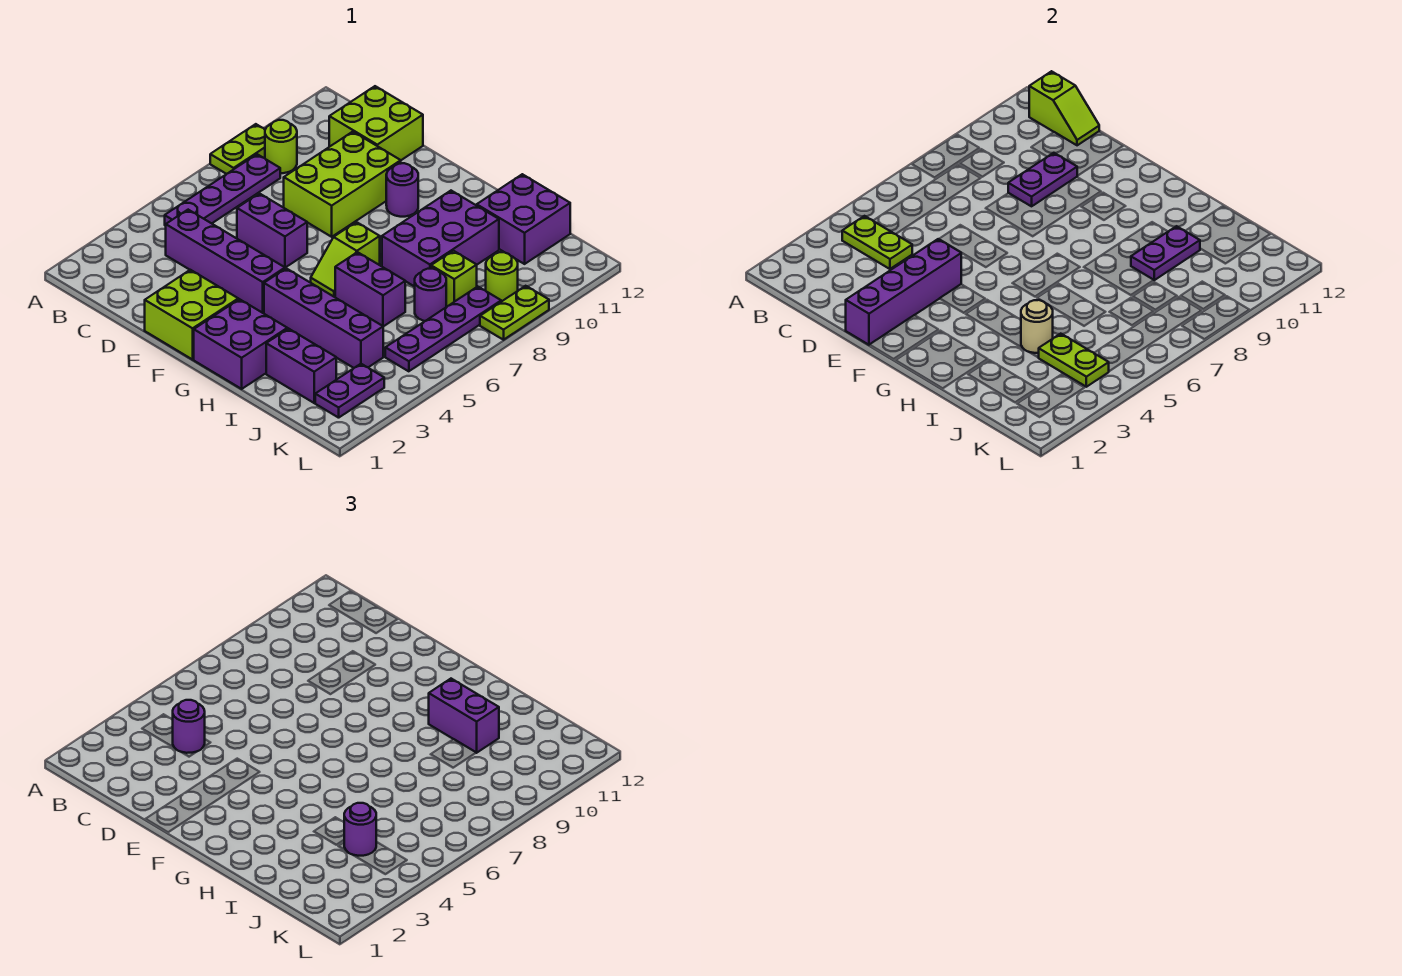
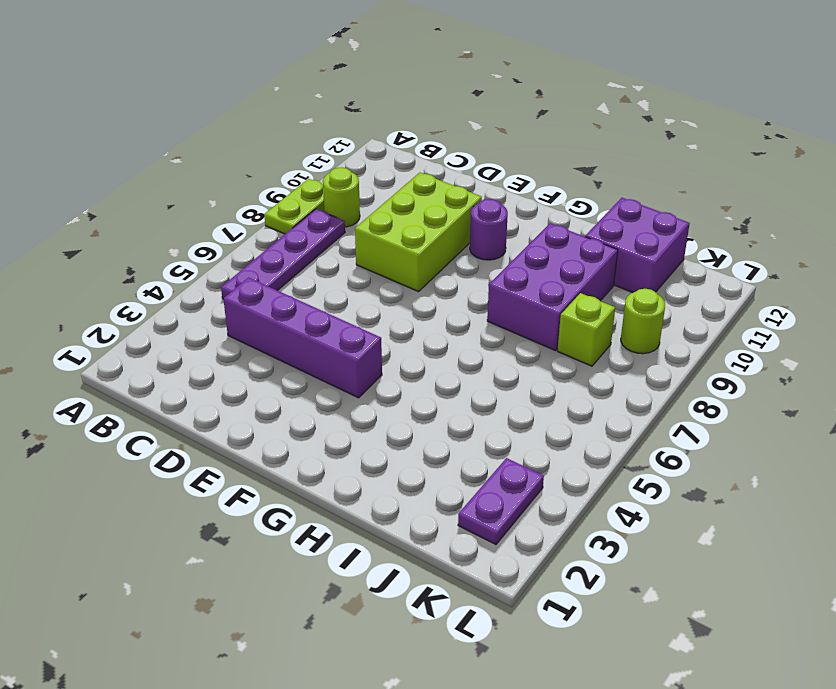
none -> lime brick C11:D12 level 1
none -> purple brick D6:E6 level 1
none -> lime brick E1:F2 level 1
none -> purple brick G1:H2 level 1

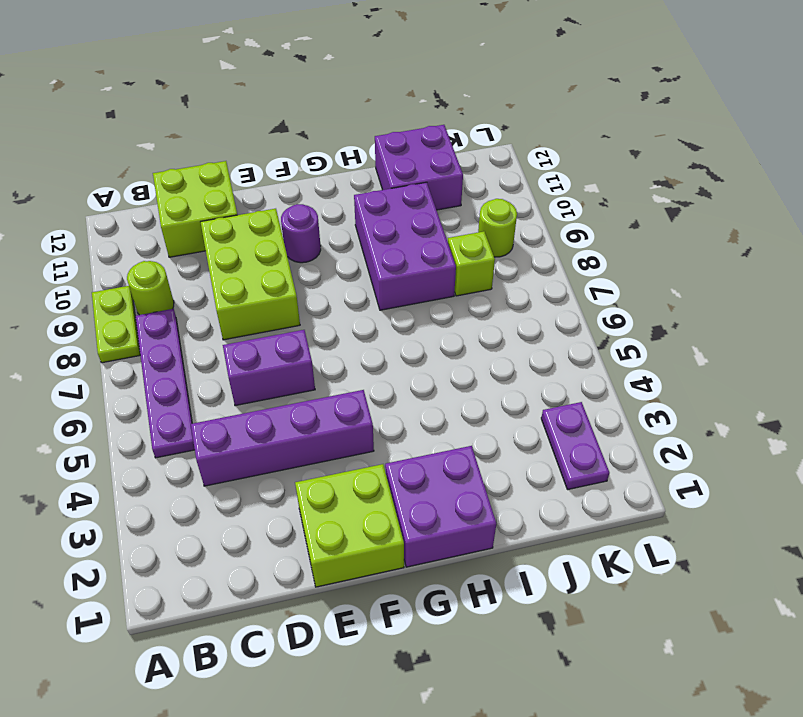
none -> purple brick G4:J4 level 1
none -> lime slope G6:G7 level 1 top 7
none -> purple brick H6:I6 level 1
none -> purple brick I2:J2 level 1

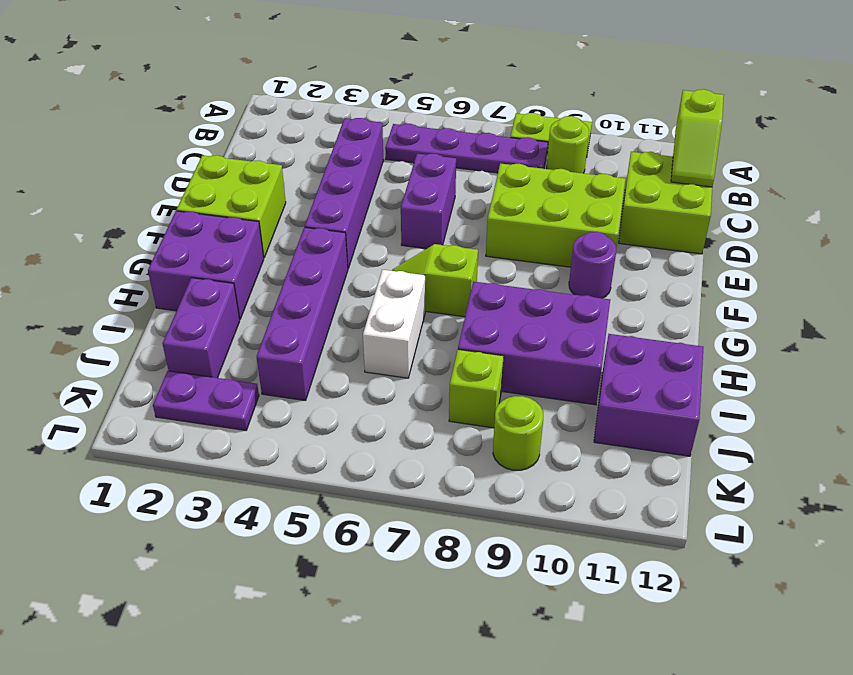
white brick H6:I6 level 1 -> purple brick H6:I6 level 1
none -> purple round brick J7 level 1
none -> purple plate K5:K8 level 1
none -> lime plate L8:L9 level 1
none -> lime plate B4:C4 level 2

